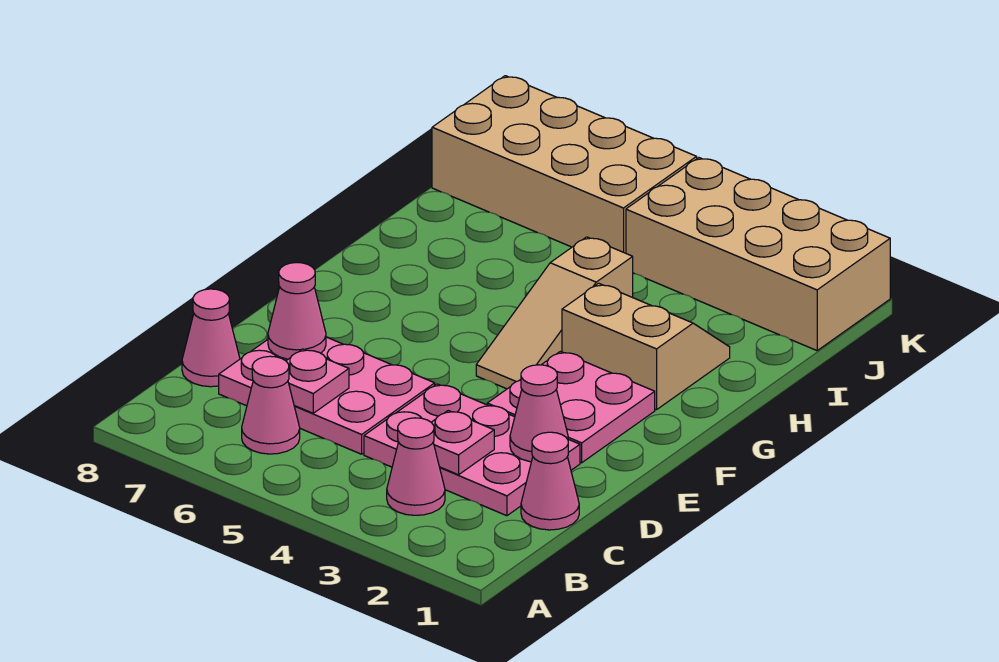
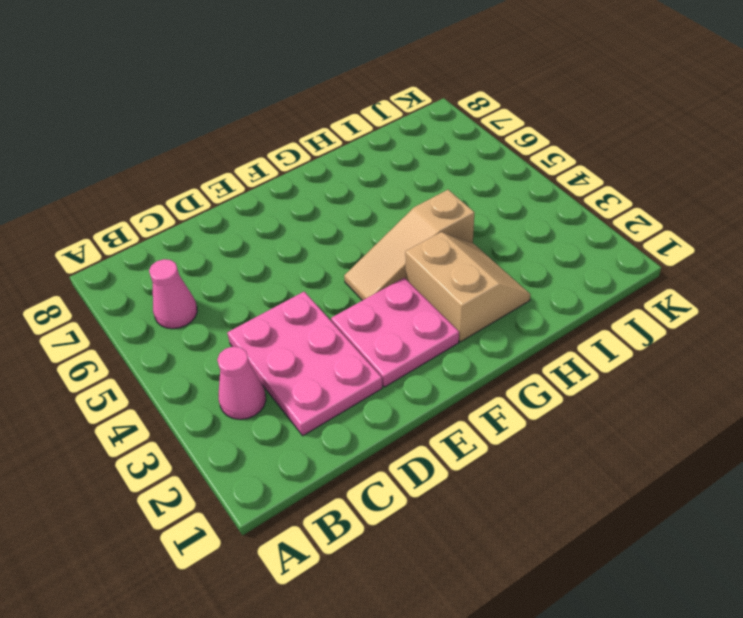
none -> pink cone C1 level 1
none -> pink plate C5:D7 level 1
none -> pink cone C8 level 1

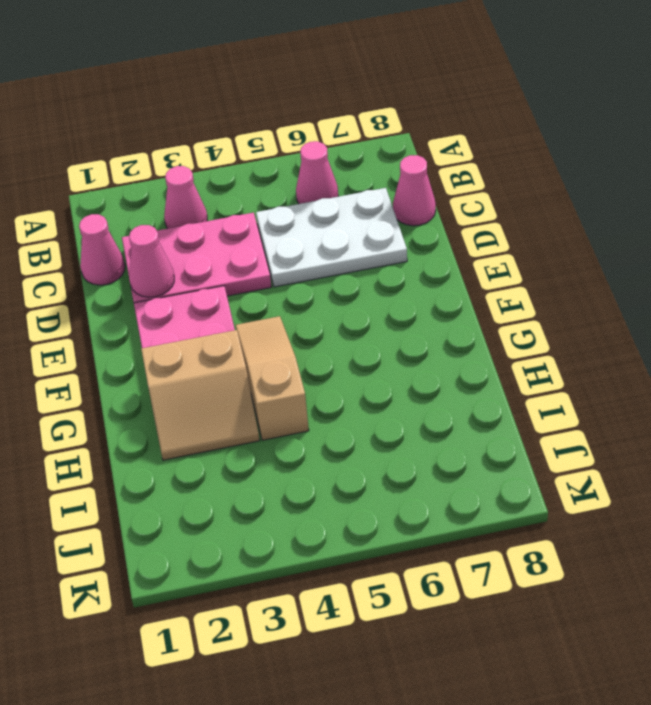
white plate C5:D7 level 1 -> pink plate C5:D7 level 1
none -> tan brick J1:K4 level 1
none -> tan brick J5:K8 level 1
none -> pink plate C3 level 2

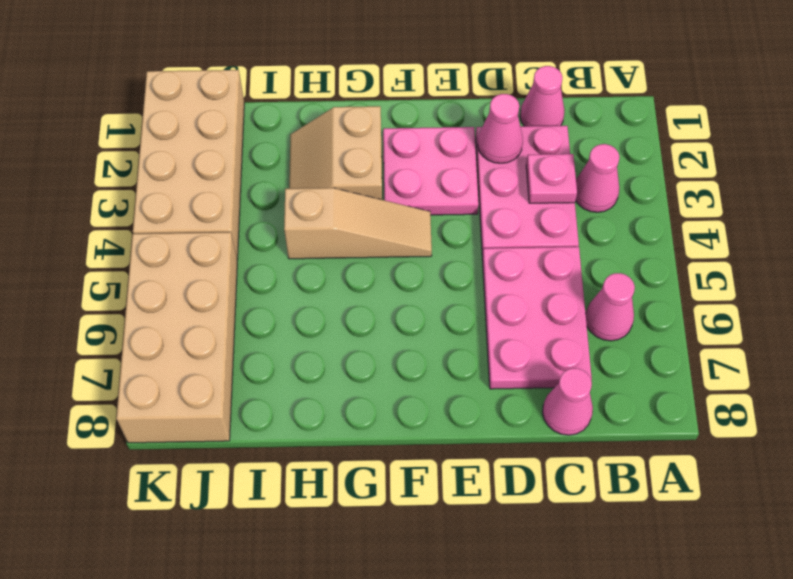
none -> pink plate C6 level 2
none -> pink cone D7 level 2

